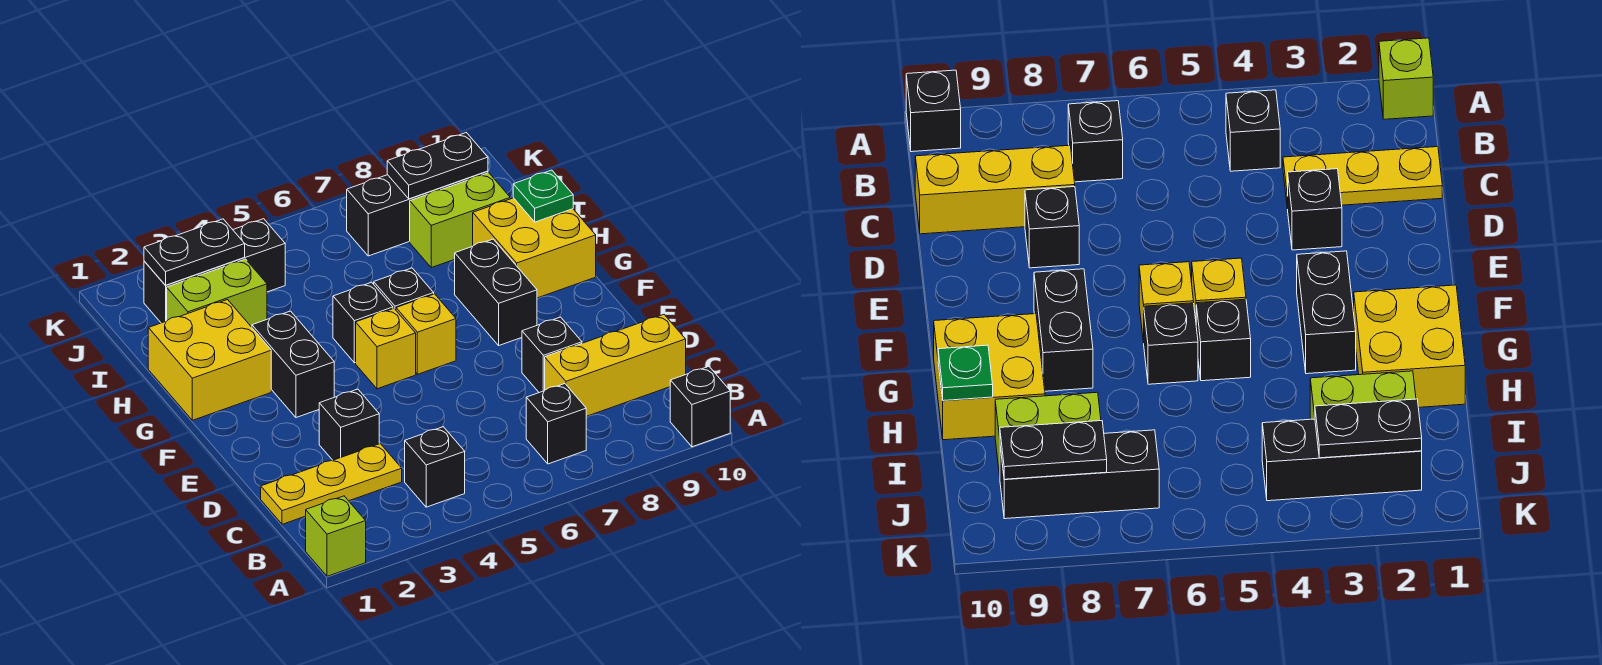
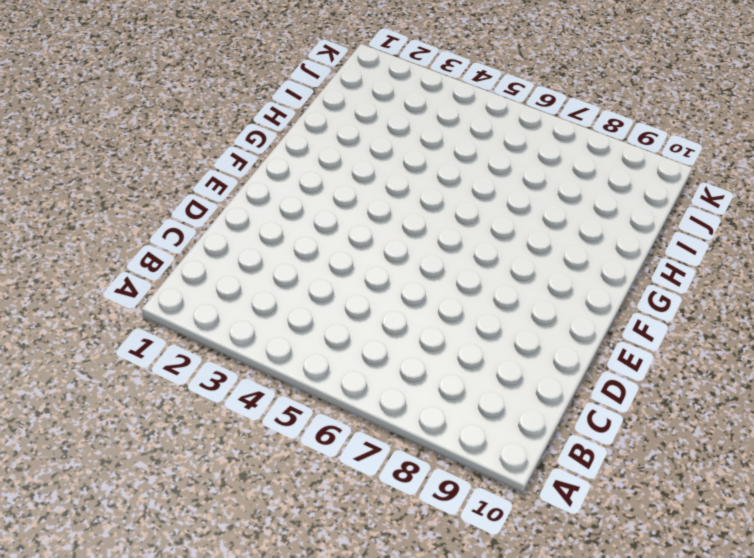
none -> lime brick A1 level 1
none -> black brick A10 level 1
none -> black brick B4 level 1

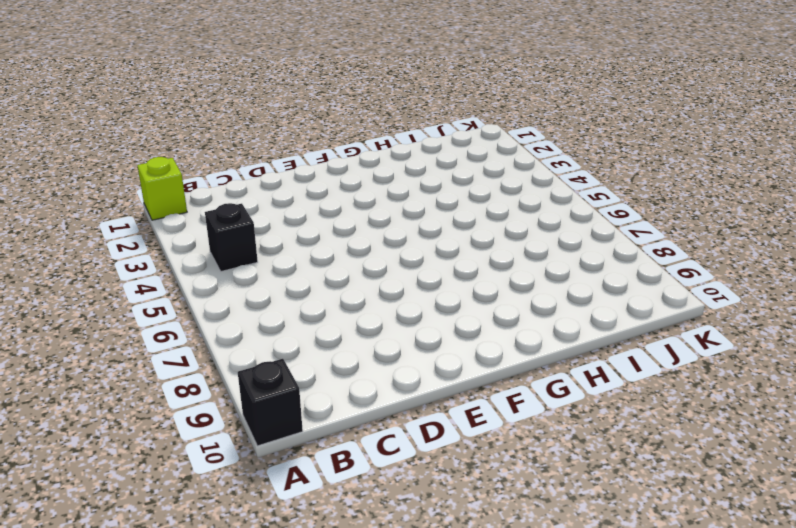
none -> black brick B7 level 1
none -> yellow plate C1:C3 level 1
none -> yellow brick C8:C10 level 1

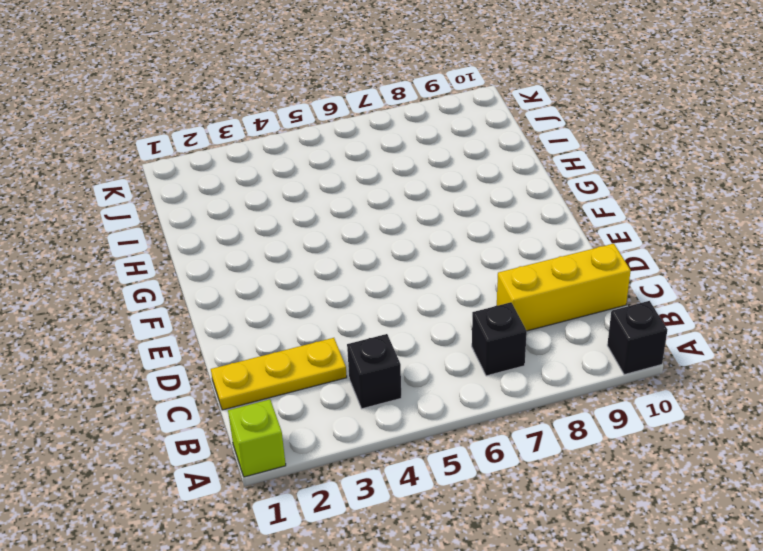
none -> black brick D3 level 1
none -> black brick D8 level 1
none -> black brick F3:G3 level 1

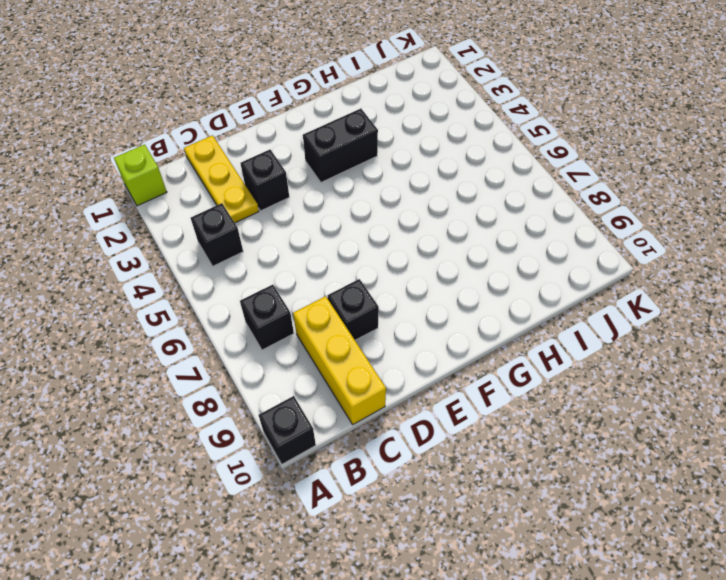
none -> yellow brick F5 level 1
none -> yellow brick F6 level 1
none -> black brick F8:G8 level 1

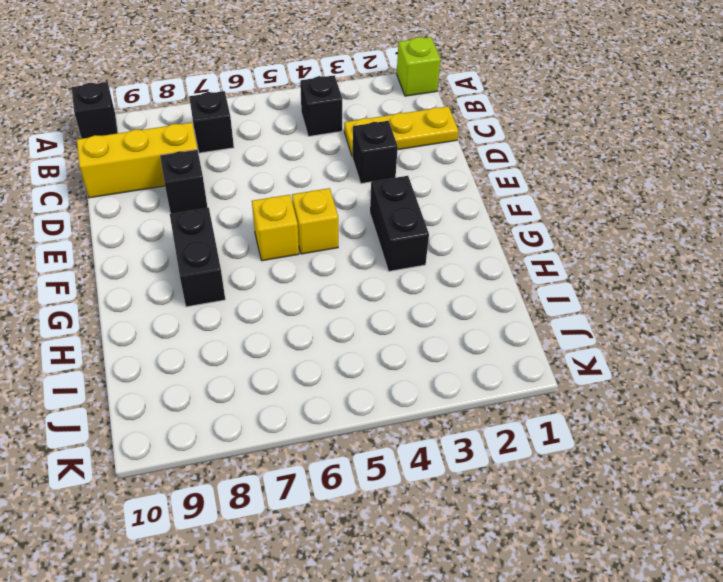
none -> yellow brick G1:H2 level 1
none -> black brick G5 level 1
none -> black brick G6 level 1

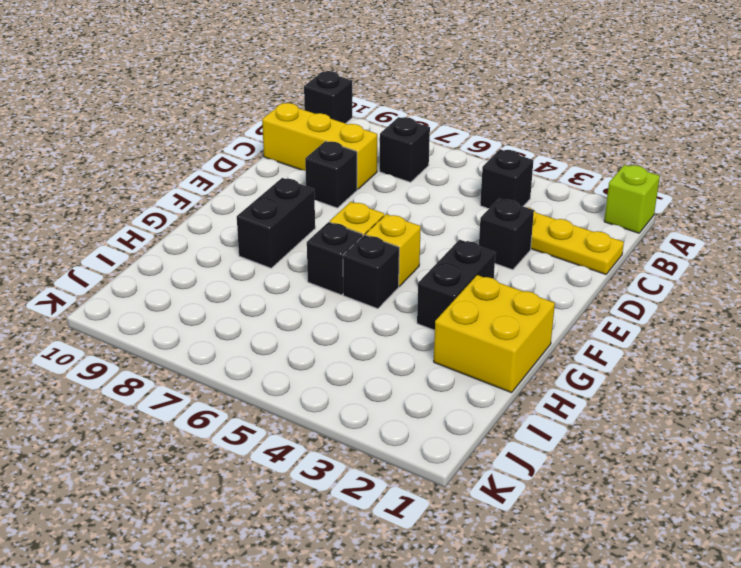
none -> yellow brick G9:H10 level 1
none -> lime brick I2:I3 level 1
none -> lime brick I8:I9 level 1

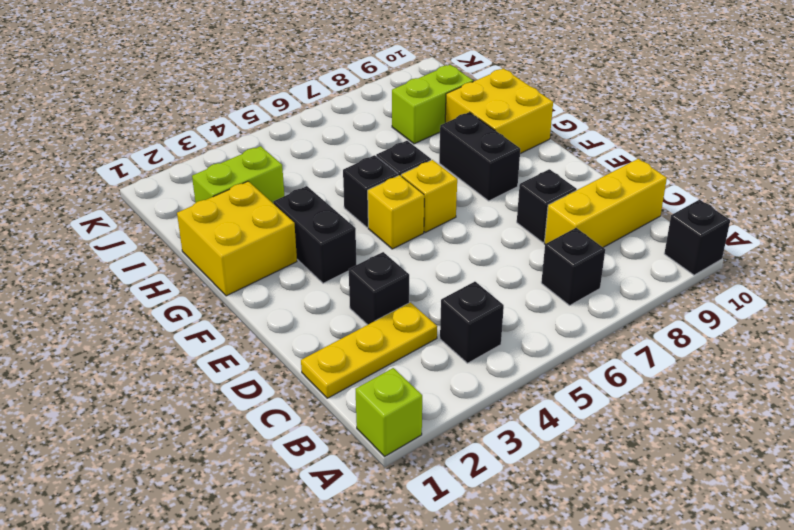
none -> black brick J2:J4 level 1
none -> black brick J7:J9 level 1
none -> green plate H10 level 2

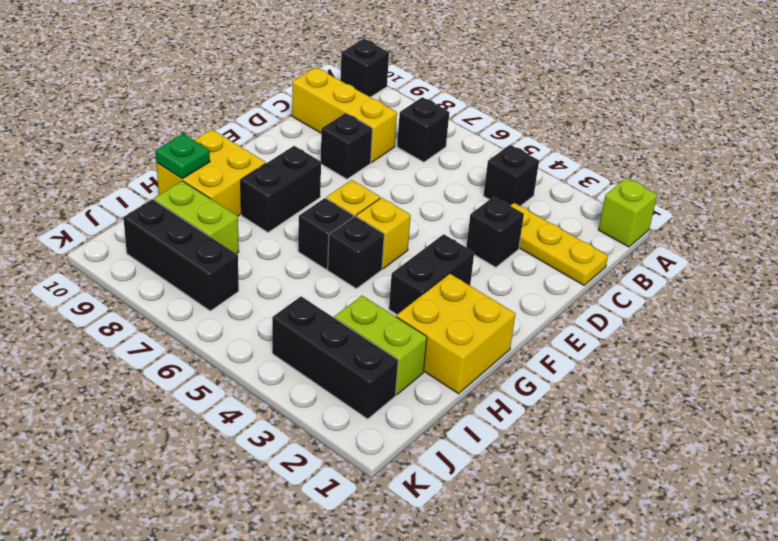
none -> black plate J2:J3 level 2
none -> black plate J8:J9 level 2

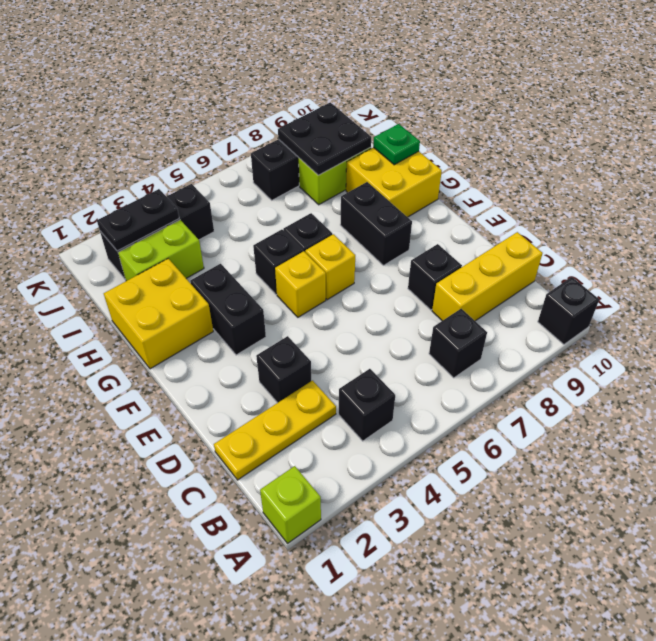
black plate I8:J9 level 2 -> black plate J8:J9 level 2

